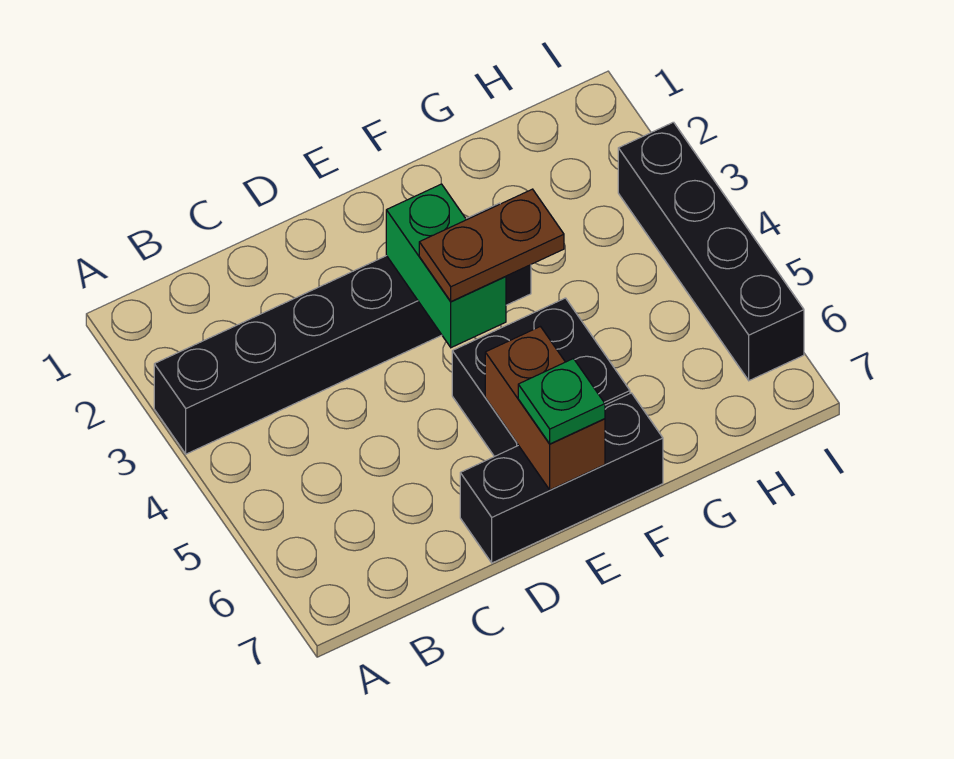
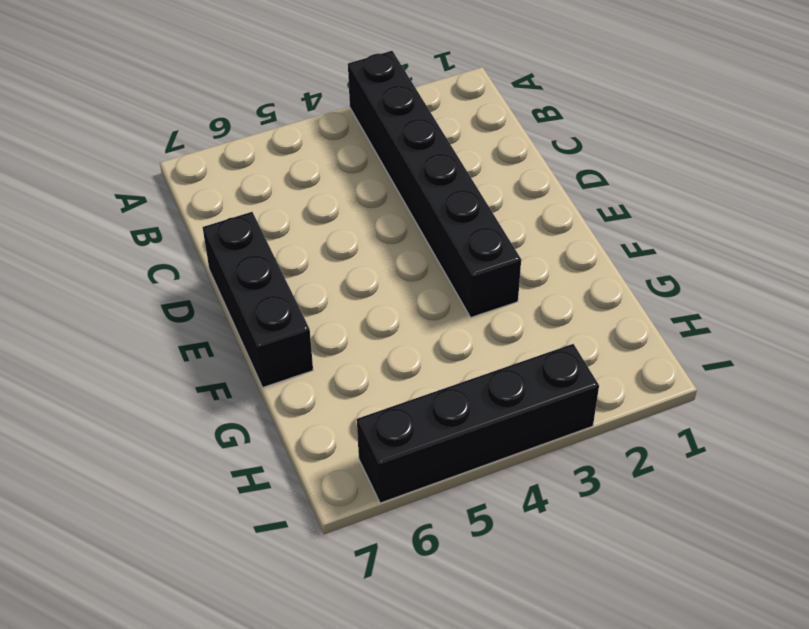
none -> black brick E5:F6 level 1
none -> green brick E3:E4 level 2

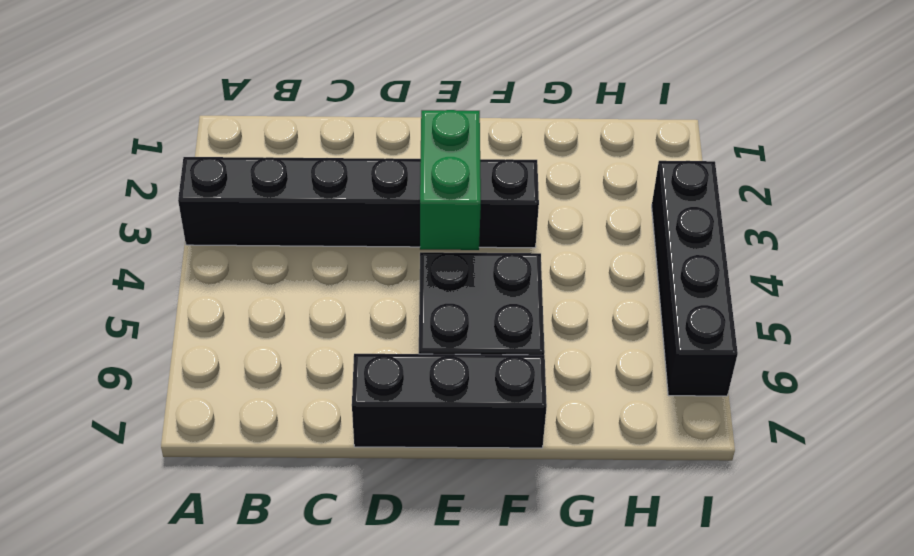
none -> brown brick E6:E7 level 2
none -> brown plate E4:F4 level 3

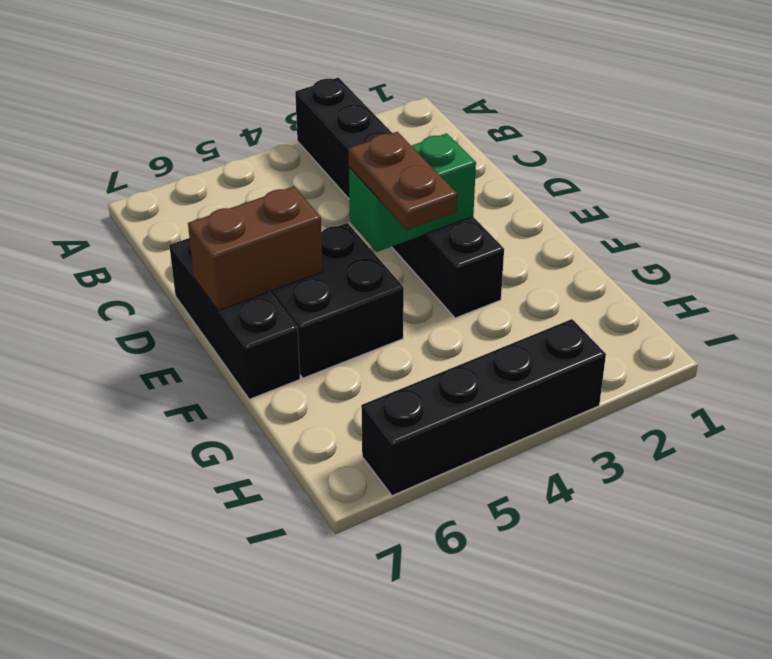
none -> green plate E7 level 3

